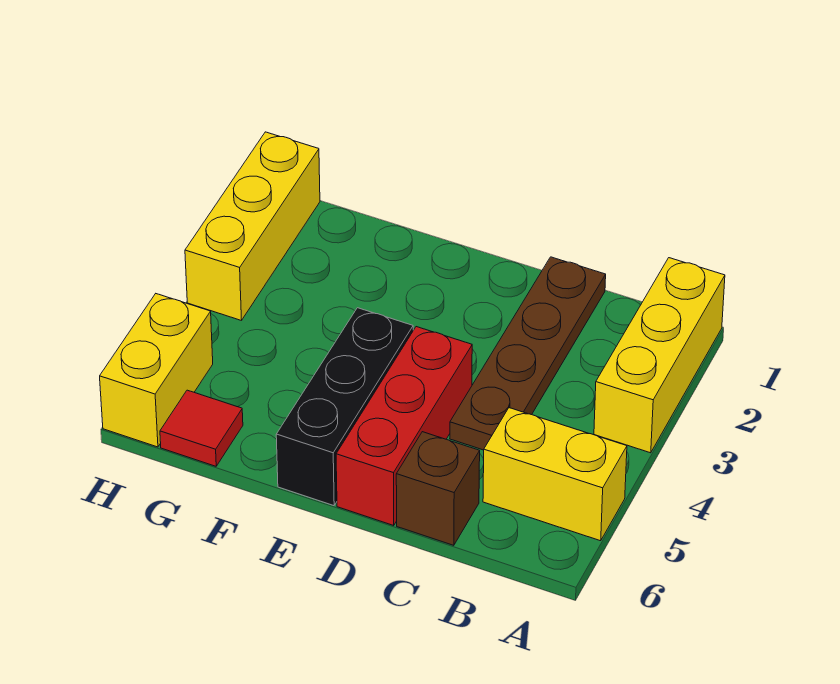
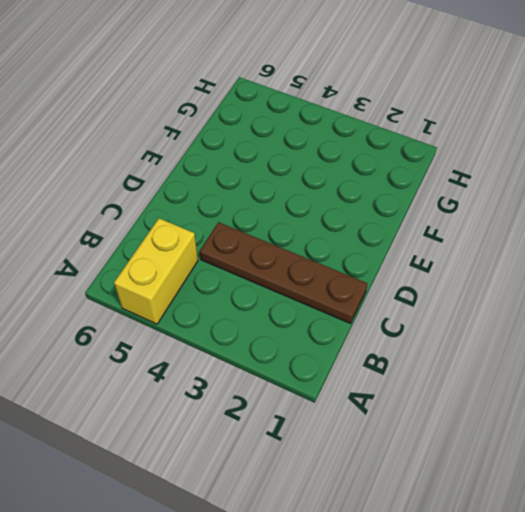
none -> yellow brick A1:A3 level 1
none -> brown brick C6 level 1

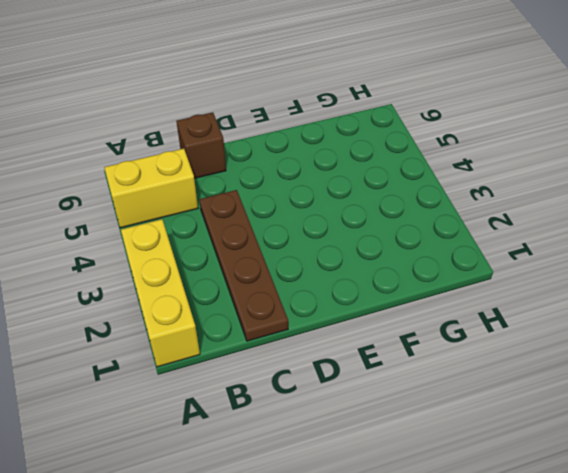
none -> red brick D4:D6 level 1
none -> black brick E4:E6 level 1

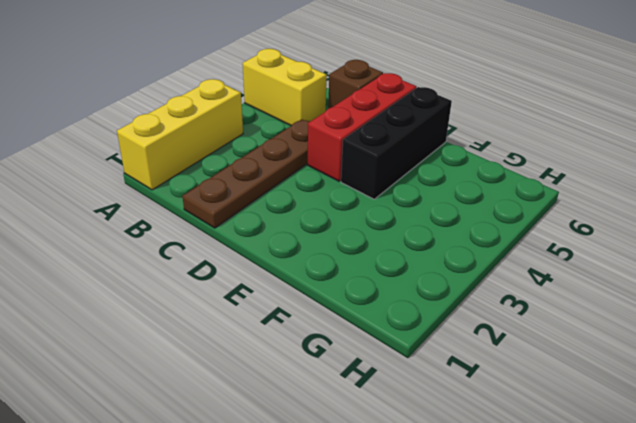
none -> red tile G6 level 1
none -> yellow brick H1:H3 level 1

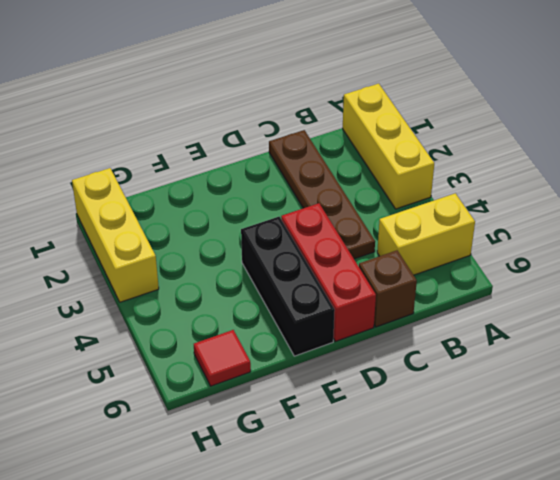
none -> yellow brick H5:H6 level 1

